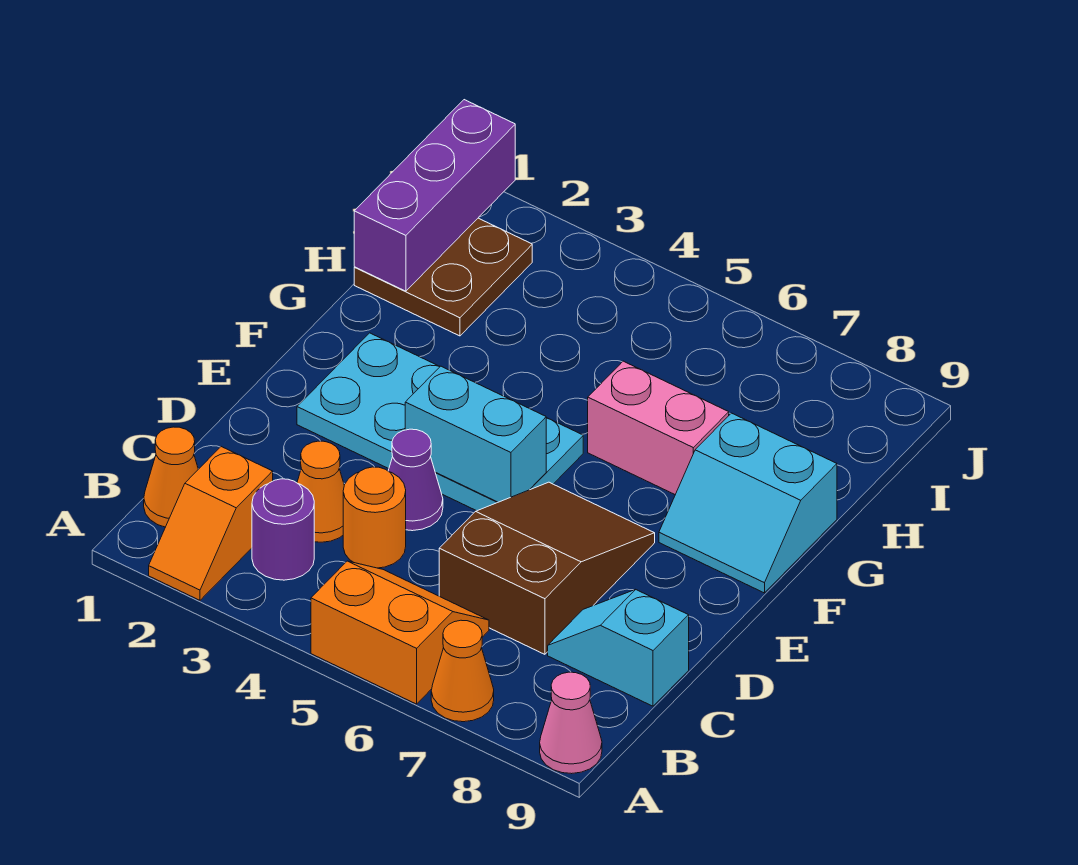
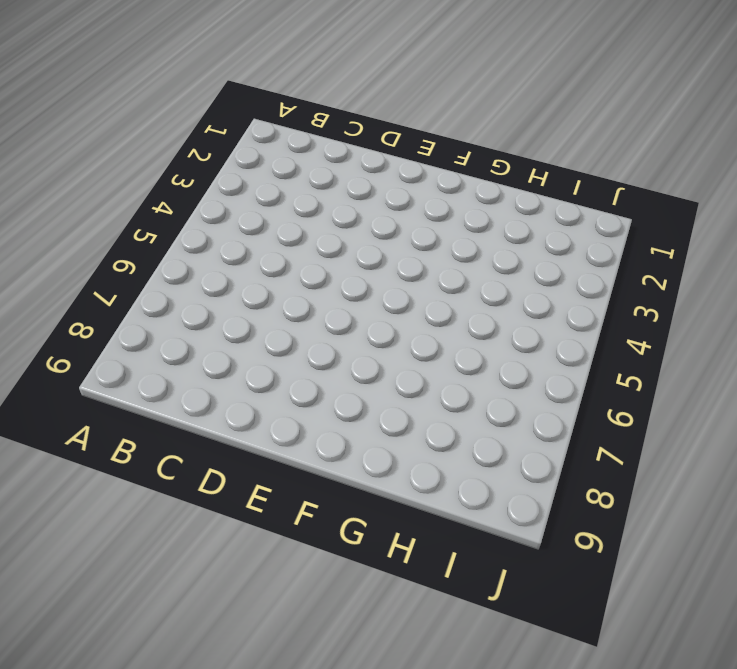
none -> orange slope A2:B2 level 1 top B
none -> orange slope A5:B6 level 1 top A
none -> orange cone A7 level 1

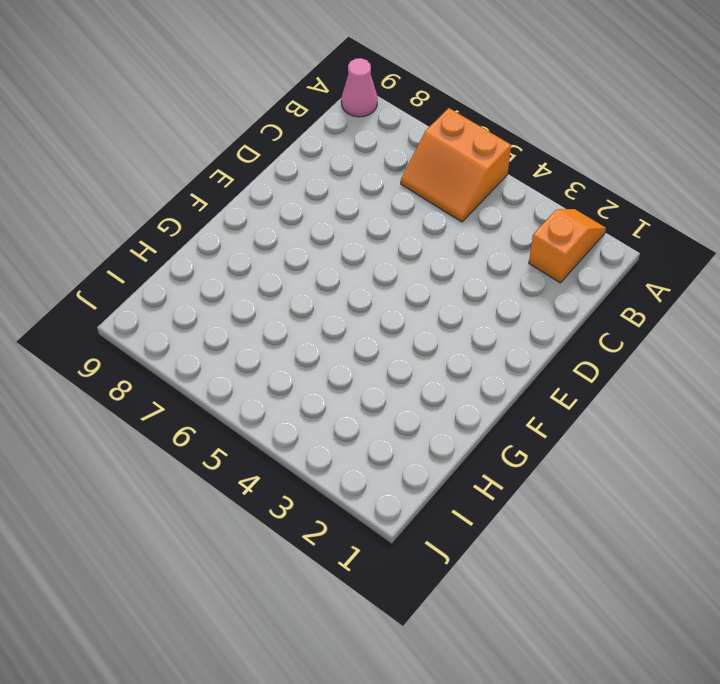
none -> orange cone A7 level 1
none -> orange cone B1 level 1
none -> purple round brick B3 level 1

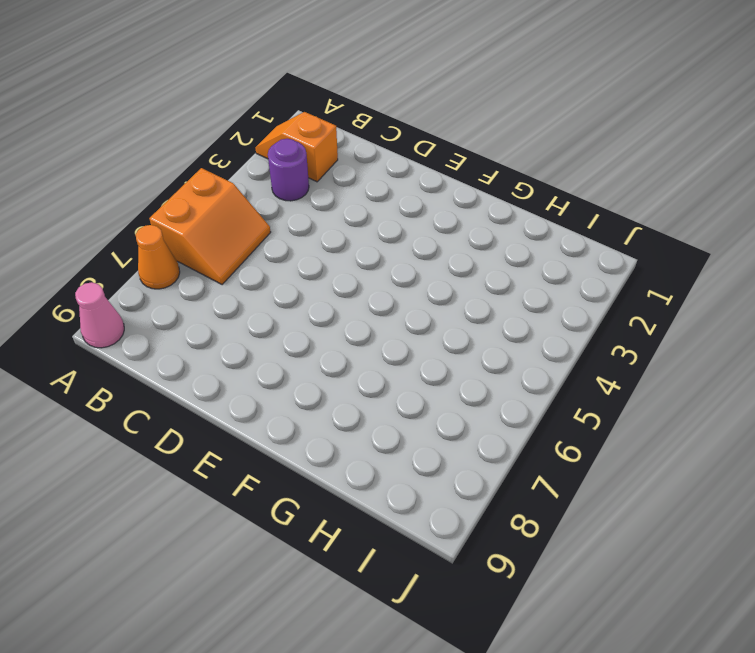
none -> orange cone B1 level 1
none -> orange cone C3 level 1
none -> orange round brick C4 level 1

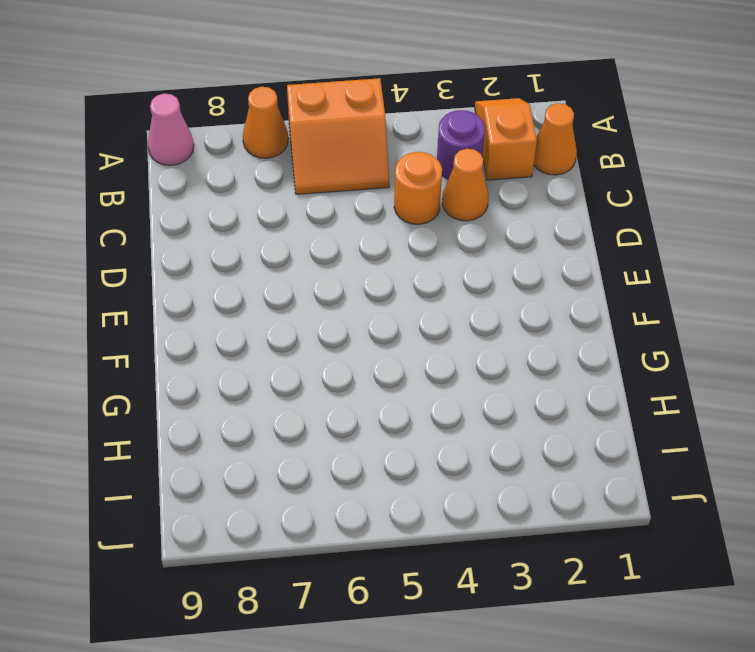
none -> brown slope C6:E7 level 1 top C
none -> cyan slope C8:C9 level 1 top 9
none -> purple cone D4 level 1

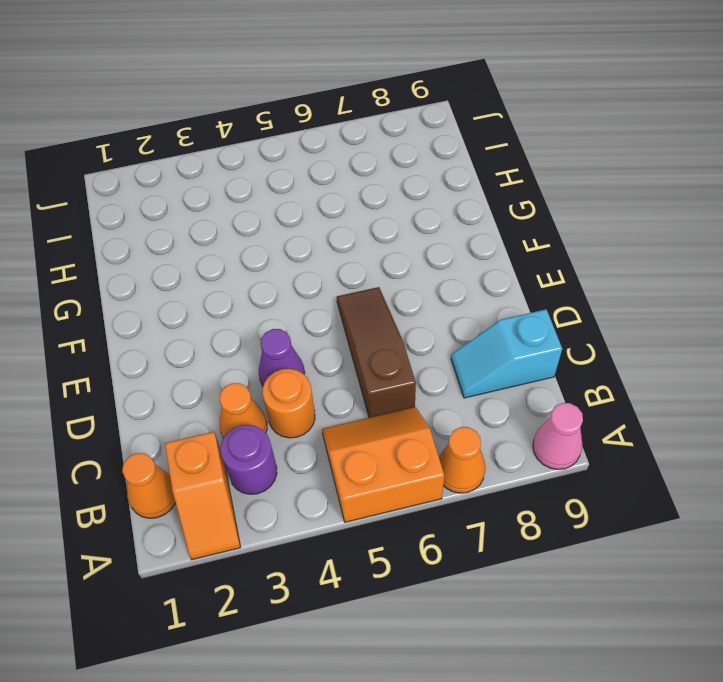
brown slope C6:E6 level 1 top C -> brown slope C6:E7 level 1 top C
none -> cyan plate E2:F5 level 1
none -> cyan slope F8:G9 level 1 top G
none -> pink brick G6:G7 level 1

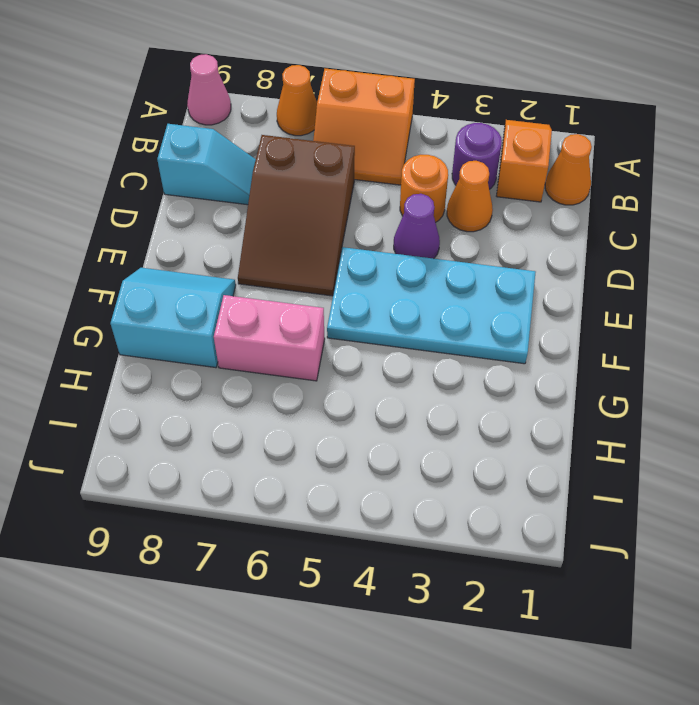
none -> brown plate H1:I2 level 1
none -> cyan brick E4:E5 level 2
none -> purple brick H1:J1 level 2

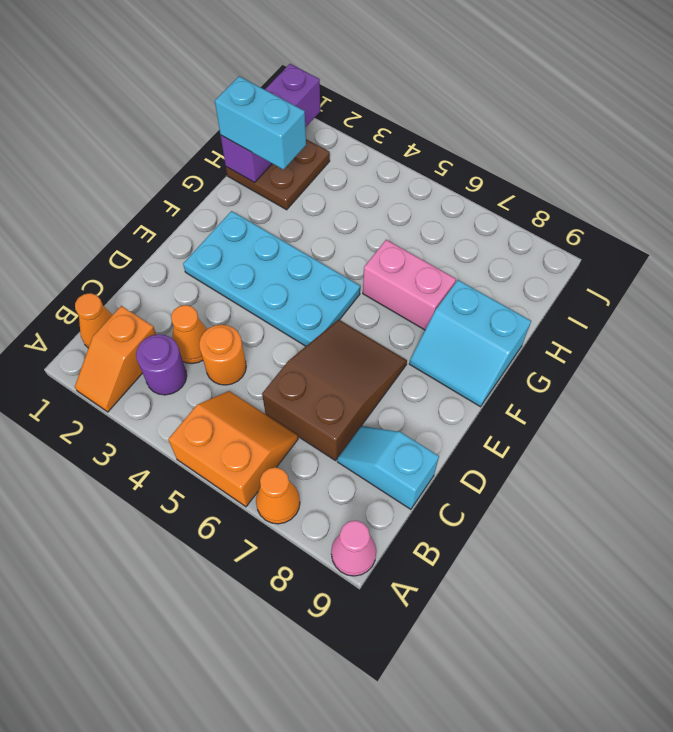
cyan brick H1:H2 level 3 -> cyan brick E4:E5 level 2
none -> purple cone D4 level 1

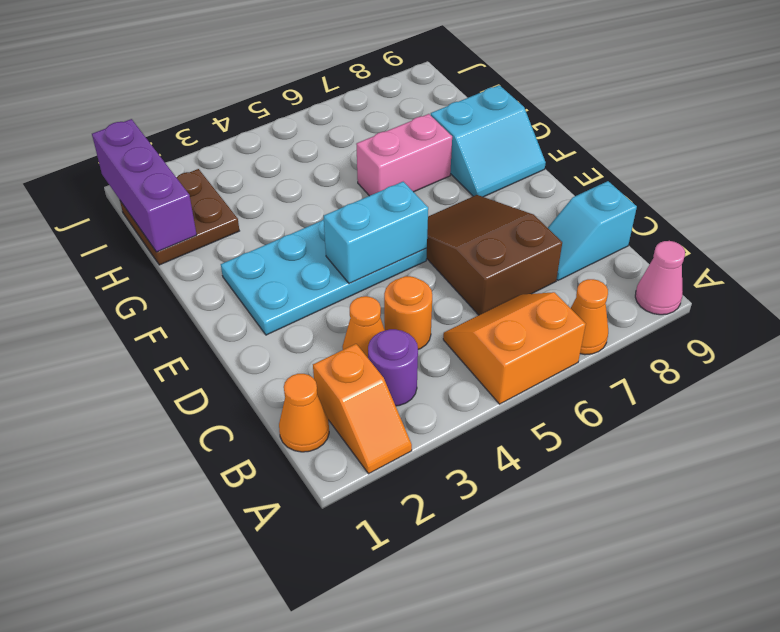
none -> purple cone D4 level 1

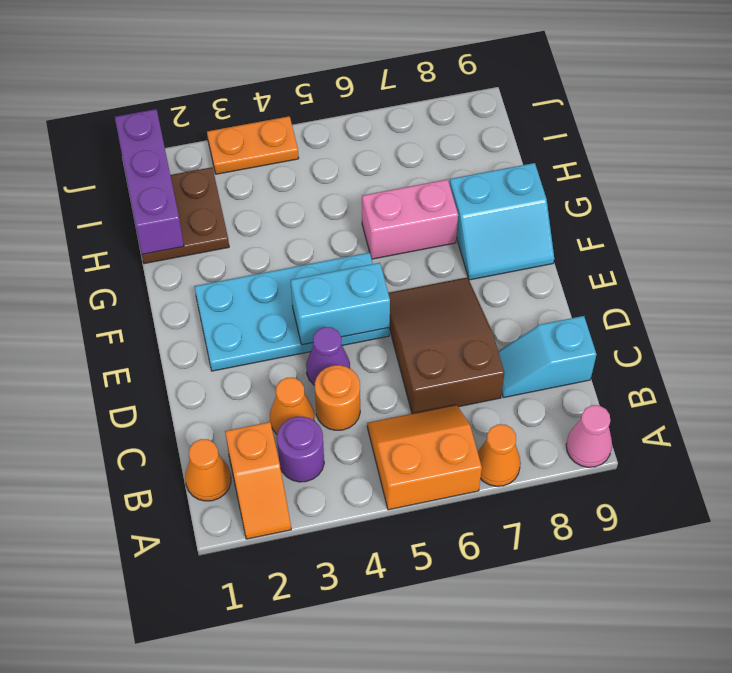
orange plate J3:J4 level 1 -> none

